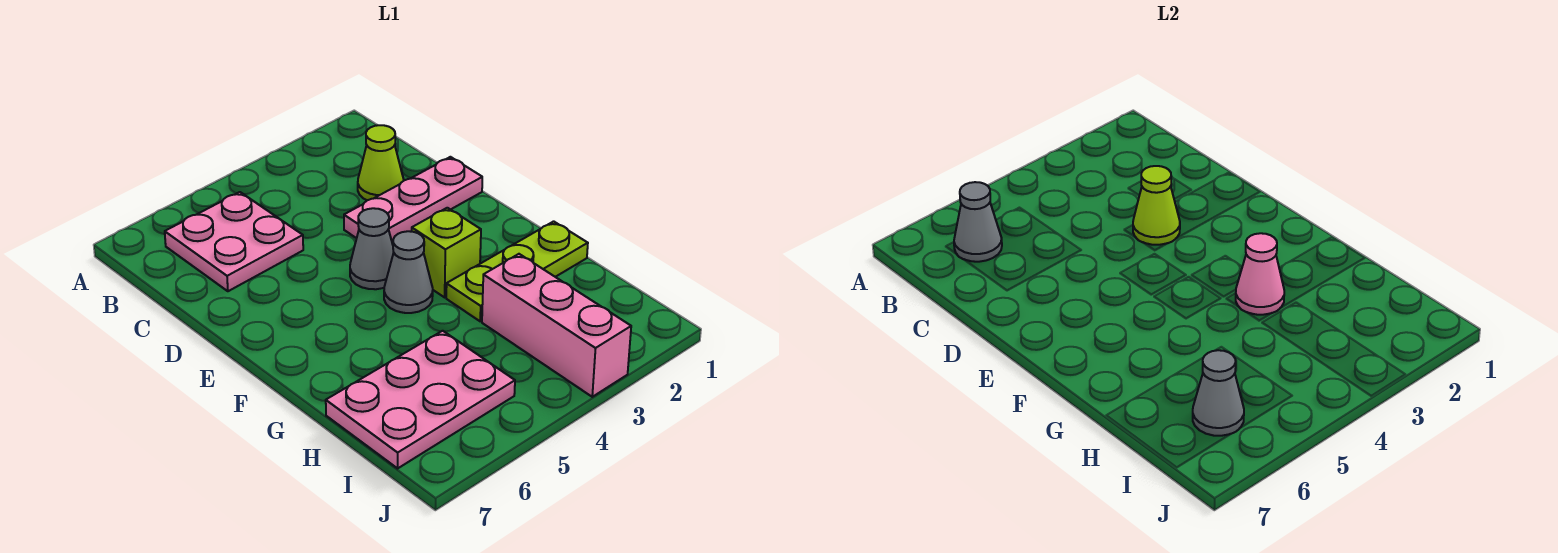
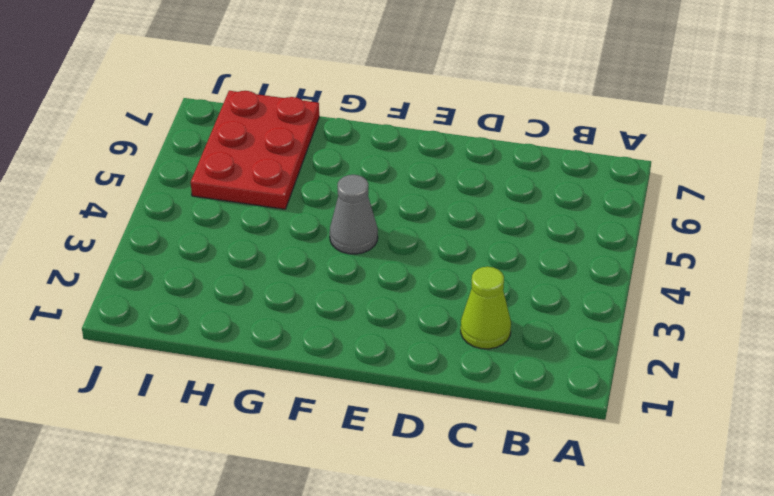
red plate H5:I7 level 1 -> pink plate H5:I7 level 1
none -> pink plate B5:C6 level 1
none -> pink plate D1:D3 level 1
none -> grey cone E4 level 1

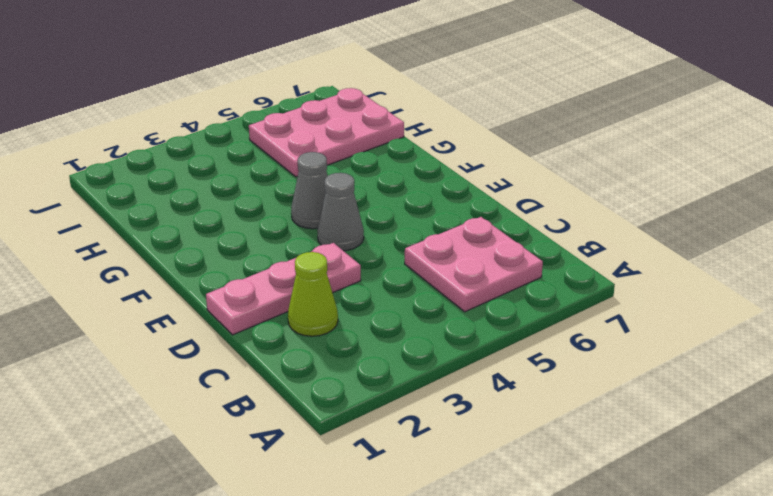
none -> lime brick F3 level 1
none -> lime plate G1:G3 level 1
none -> pink brick H3:J3 level 1

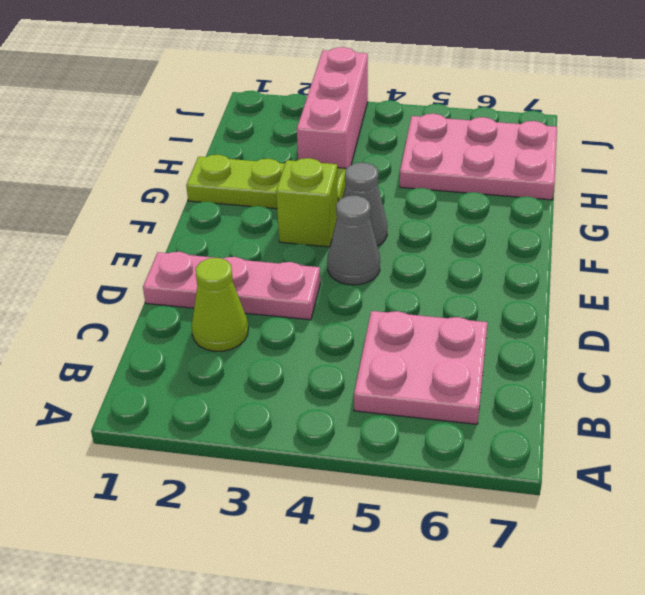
none -> grey cone B6 level 2
none -> lime cone D3 level 2
none -> pink cone G3 level 2

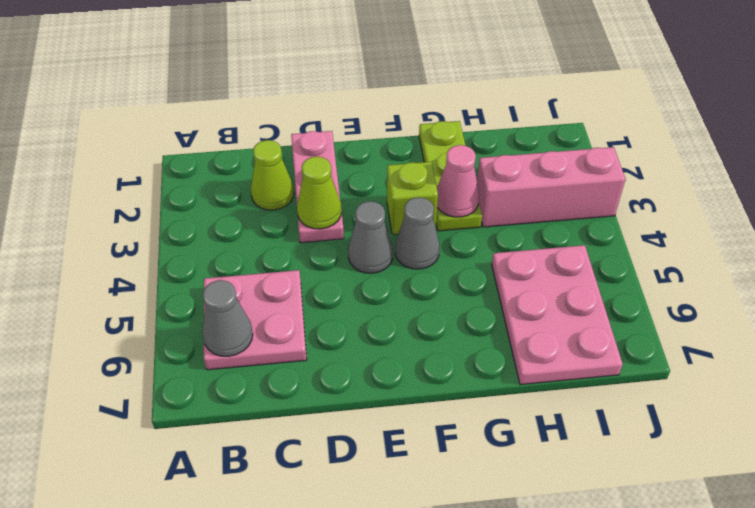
none -> grey cone I6 level 2

